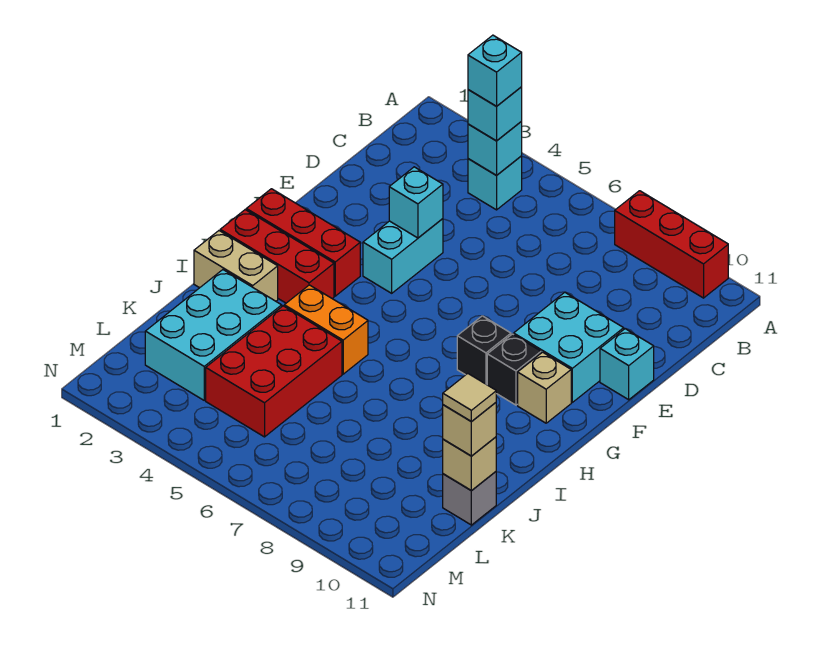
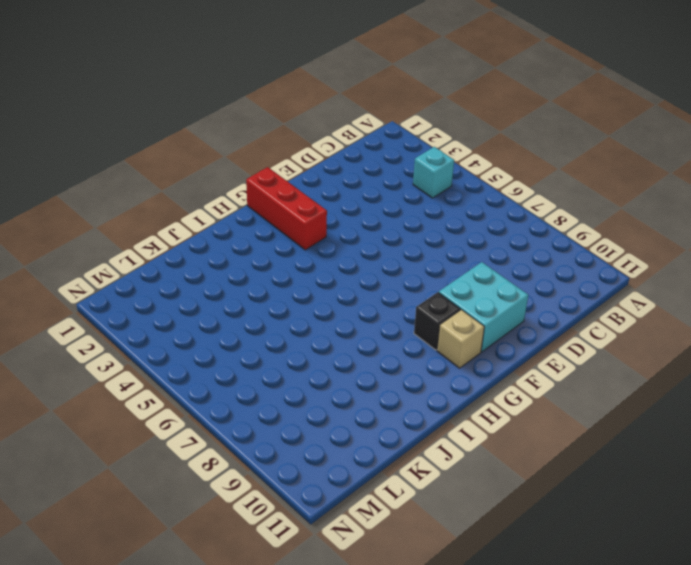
none -> red brick A8:A10 level 1
none -> cyan brick E4:F4 level 1
none -> cyan brick E11 level 1

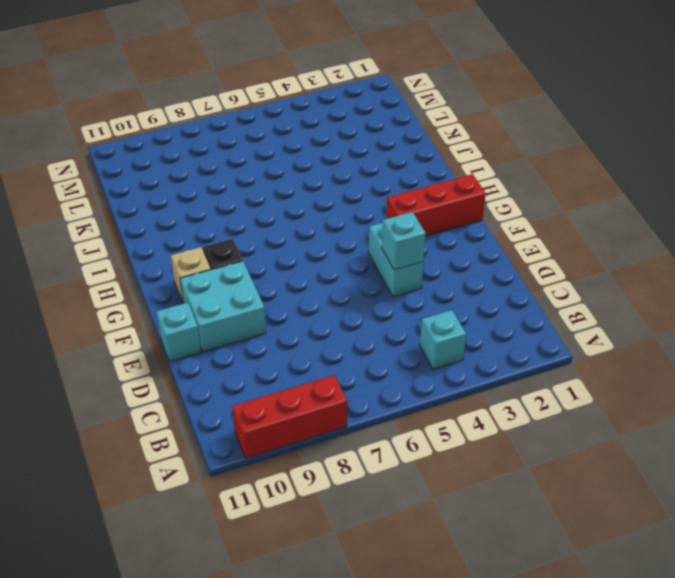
none -> black brick G8 level 1
none -> red brick H1:H3 level 1
none -> tan brick I1:I2 level 1

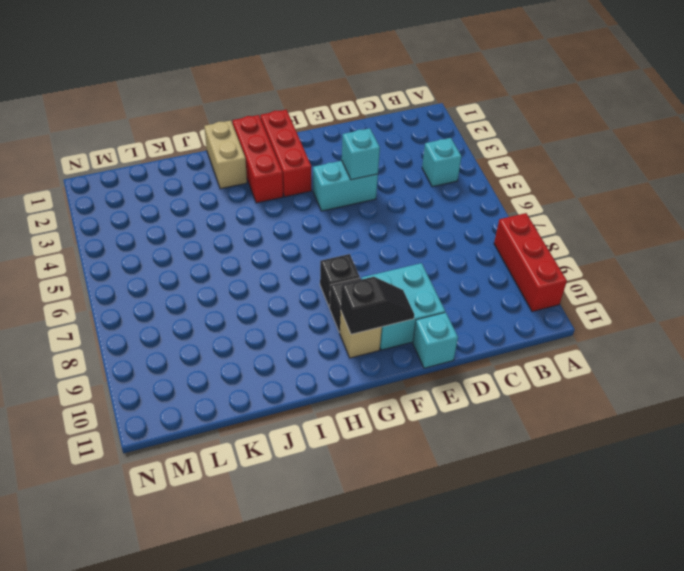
black slope F10:G10 level 2 top G -> none
none -> orange brick I4:I5 level 1
none -> cyan brick J2:L3 level 1
none -> red brick J4:L5 level 1

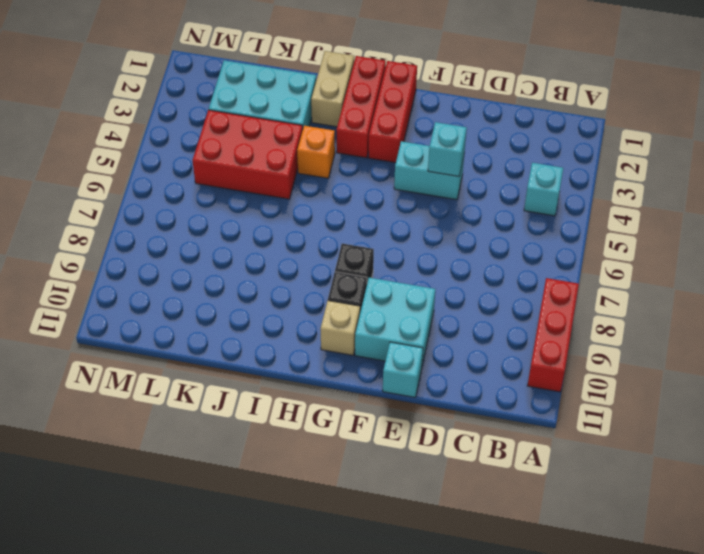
orange brick I4 level 1 -> orange brick I4:I5 level 1
none -> grey brick K11 level 1
none -> cyan brick B4 level 2
none -> tan brick K11 level 2

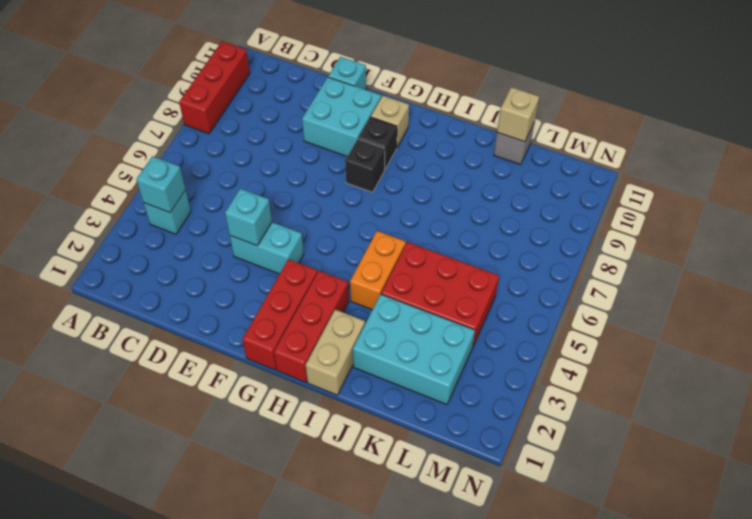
none -> cyan brick B4 level 3
none -> tan brick K11 level 3
none -> cyan brick B4 level 4

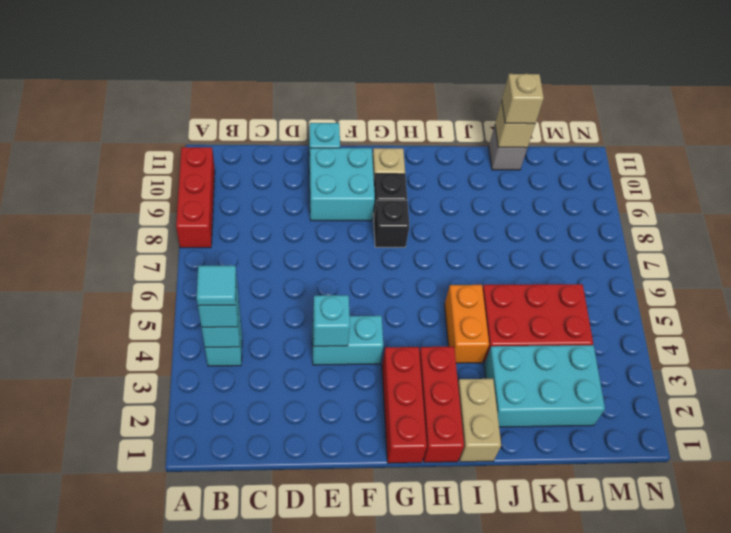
cyan tile B4 level 4 -> cyan brick B4 level 4
none -> tan tile K11 level 4

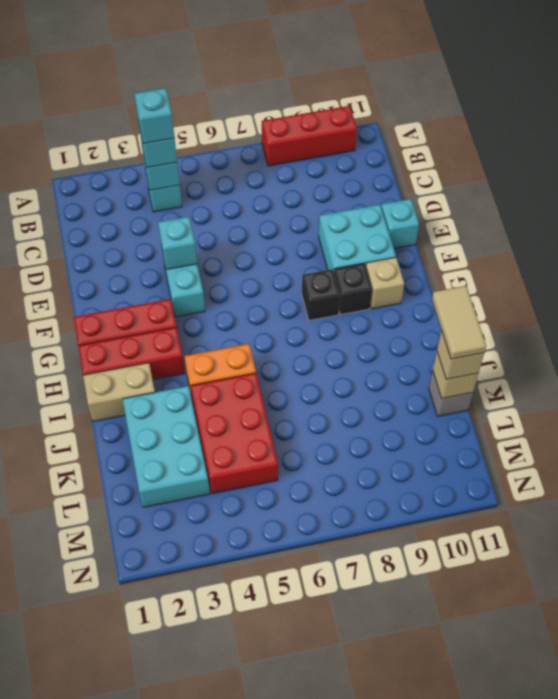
tan tile J11:K11 level 4 -> tan tile K11 level 4

